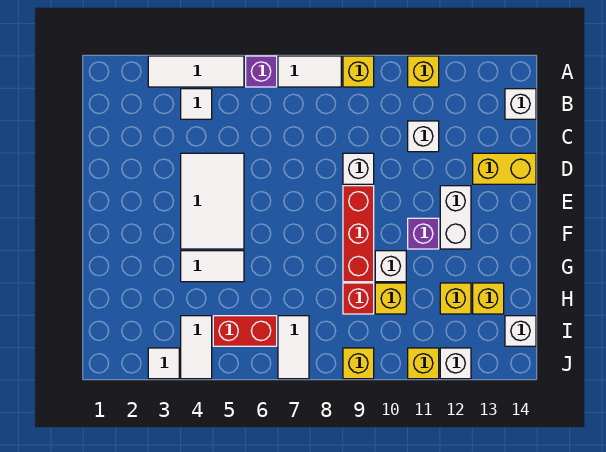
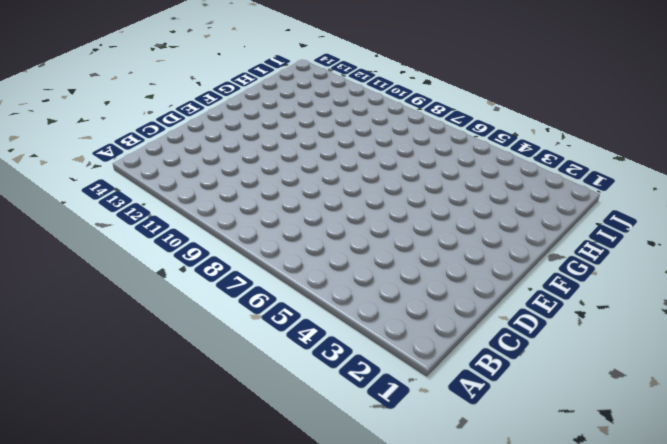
none -> white tile A3:A5 level 1
none -> purple brick A6 level 1
none -> white tile A7:A8 level 1

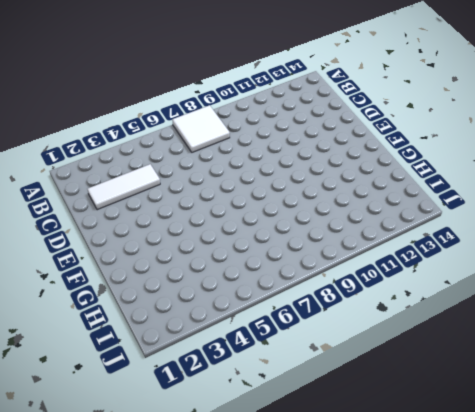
white tile A7:B8 level 1 -> white tile A7:A8 level 1
white tile C2:C4 level 1 -> white tile A3:A5 level 1
none -> purple brick A6 level 1
none -> yellow brick A9 level 1
none -> yellow brick A11 level 1

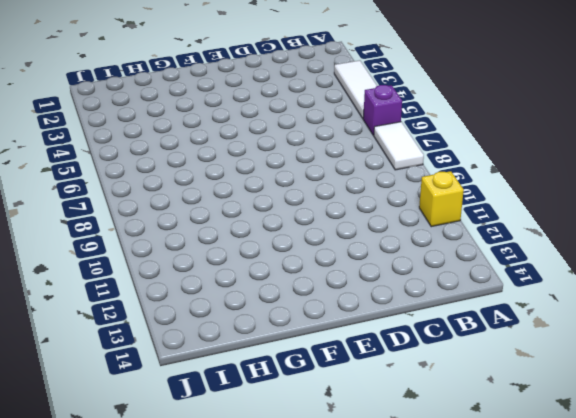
none -> yellow brick A9 level 1
none -> white tile B4 level 1
none -> white brick B14 level 1

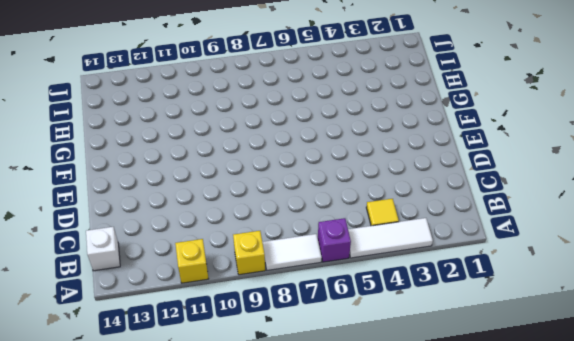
yellow tile B4 level 1 -> white tile B4 level 1
none -> white brick C11 level 1
none -> white tile D4:F5 level 1
none -> white brick D9 level 1

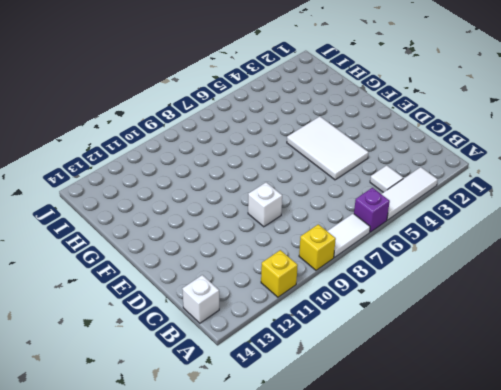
none -> white brick C11 level 1
none -> yellow brick D13:D14 level 1
none -> red brick E9:G9 level 1

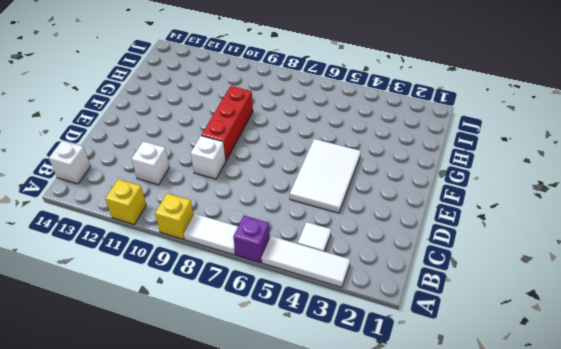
none -> yellow brick D13:D14 level 1
none -> white brick E12:F12 level 1
none -> purple brick F11 level 1

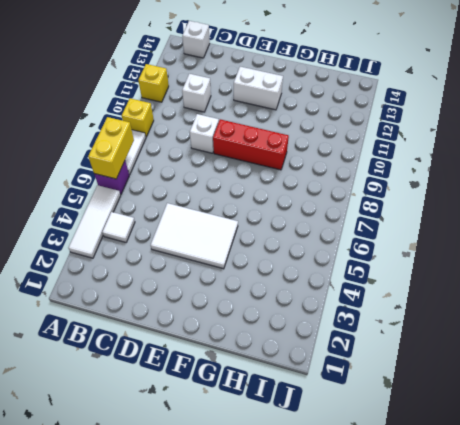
yellow brick A6:A7 level 2 -> yellow brick D13:D14 level 1
none -> purple brick F11 level 1
none -> white tile G4:G5 level 1
none -> white brick G10 level 1

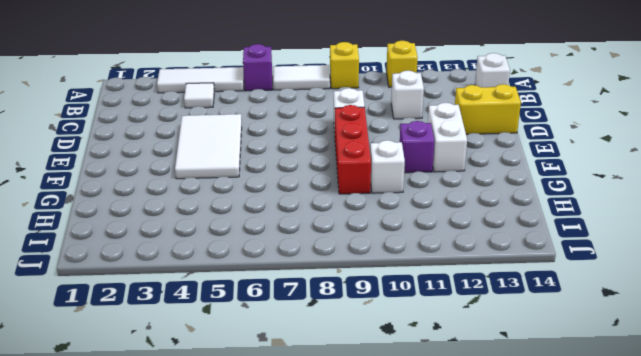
none -> white tile G4:G5 level 1
none -> red brick H9 level 1
none -> yellow brick H10 level 1

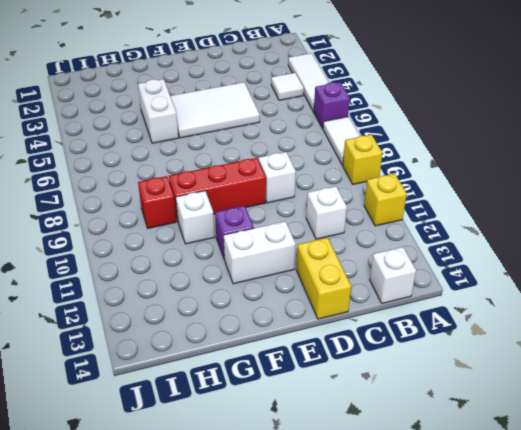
white brick G4:G5 level 1 -> white tile G4:G5 level 1
none -> yellow brick H10 level 1
none -> yellow brick H12 level 1
none -> yellow brick H13 level 1

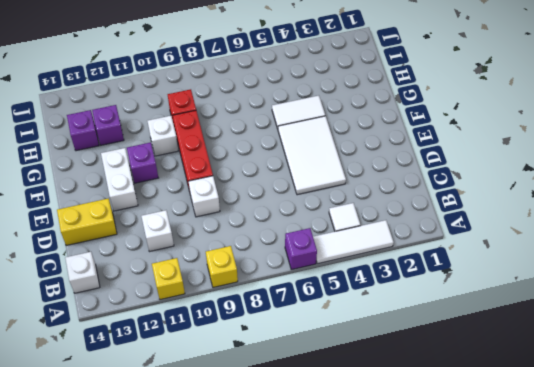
purple brick H12 level 1 -> yellow brick H12 level 1
purple brick H13 level 1 -> yellow brick H13 level 1
none -> white tile A7:A8 level 1
none -> yellow brick H10 level 1
none -> white tile I4:J4 level 1

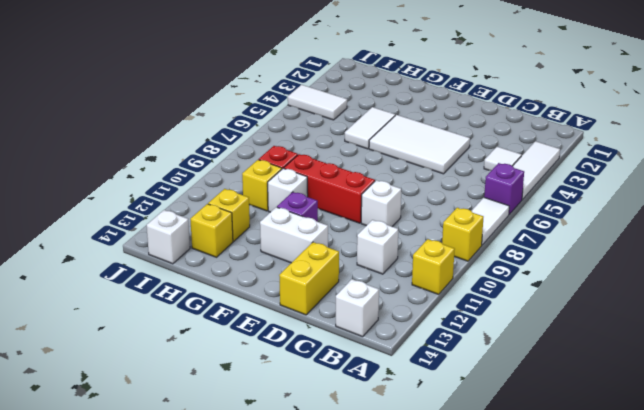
none -> red brick I5:I6 level 1
none -> white tile I7:J7 level 1
none -> white tile J3 level 1

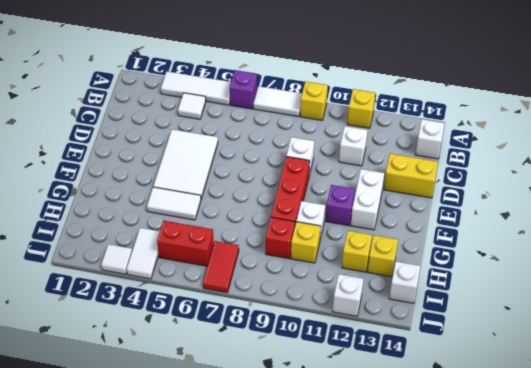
red tile I7:J7 level 1 -> white tile I7:J7 level 1
none -> yellow brick J9 level 1
none -> yellow brick J11 level 1

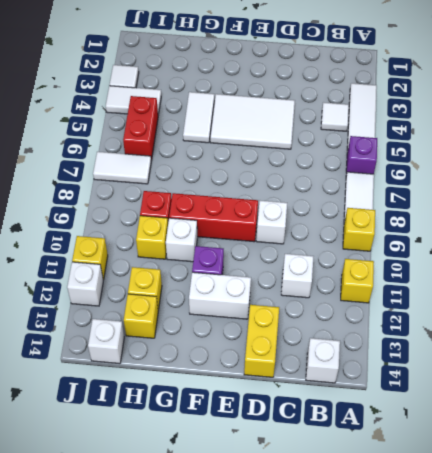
none -> yellow brick J9 level 1

